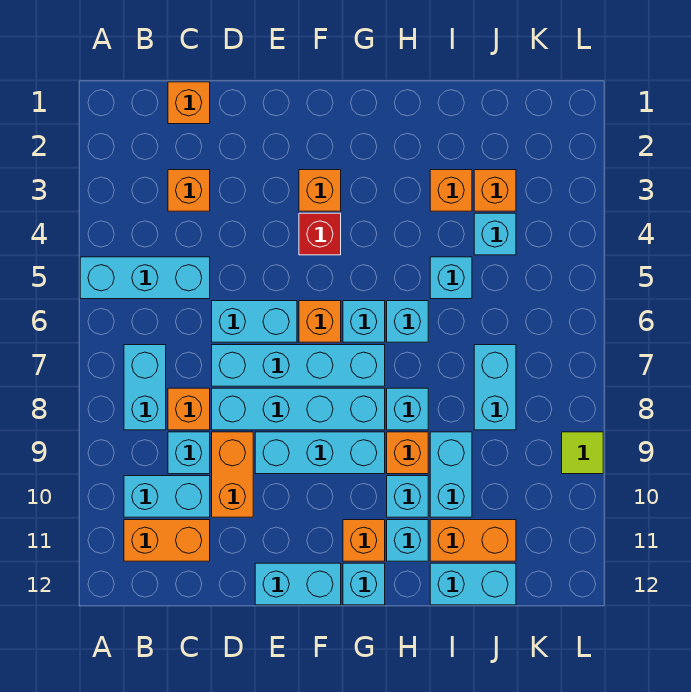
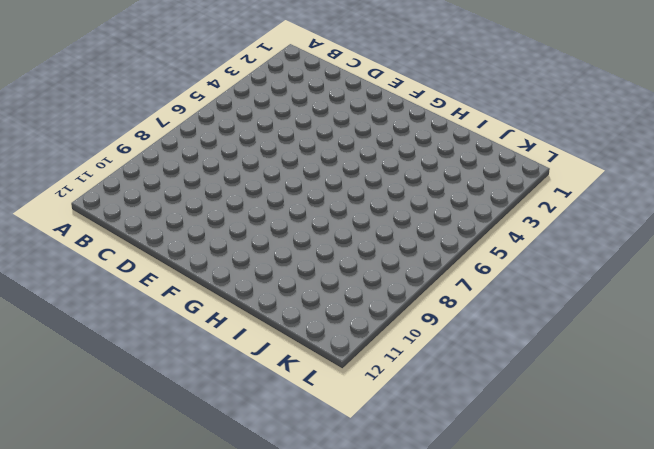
none -> cyan brick A5:C5 level 1
none -> cyan brick B7:B8 level 1
none -> cyan brick B10:C10 level 1
none -> orange brick B11:C11 level 1

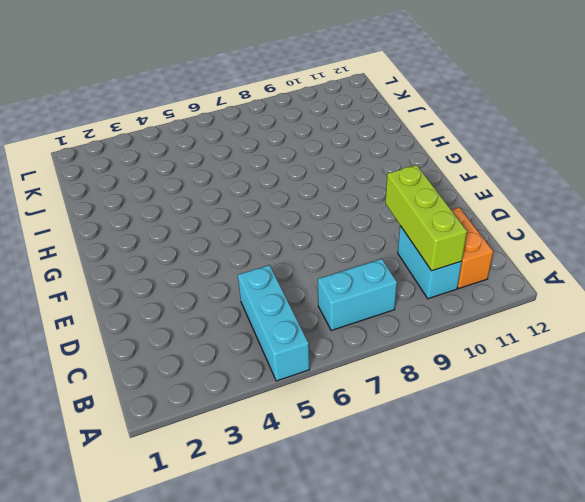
lime brick B10:D10 level 2 -> none
none -> orange brick C1 level 1
none -> orange brick C3 level 1
none -> orange brick C8 level 1
none -> cyan brick C9 level 1

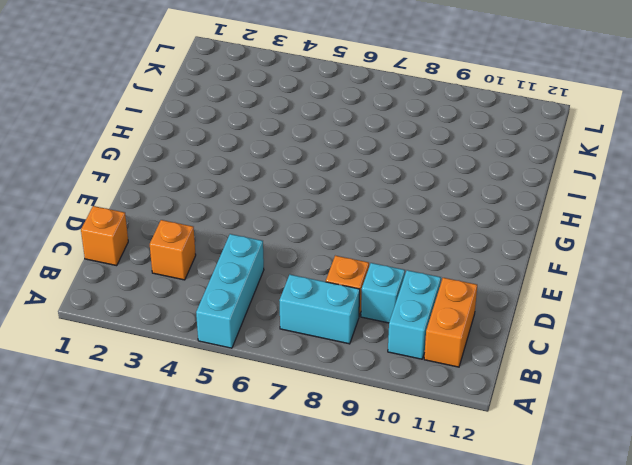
none -> cyan brick D6:E6 level 1
none -> cyan brick D7:G7 level 1
none -> cyan brick D8:G8 level 1
none -> orange brick D9:D10 level 1

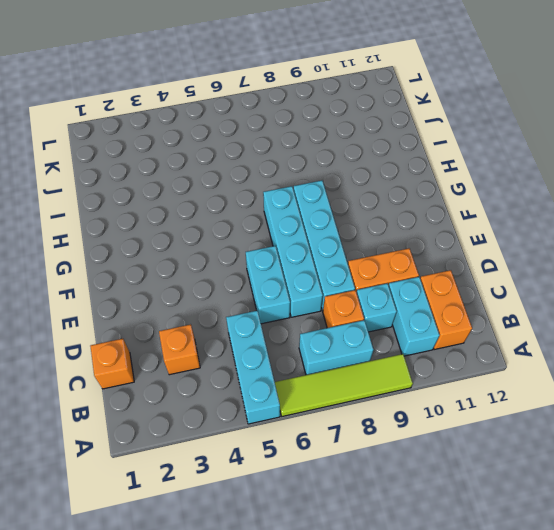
lime tile A6:A9 level 1 -> none
none -> cyan brick E9:G9 level 1
none -> cyan brick E12:F12 level 1
none -> orange brick F3 level 1
none -> red brick F4 level 1

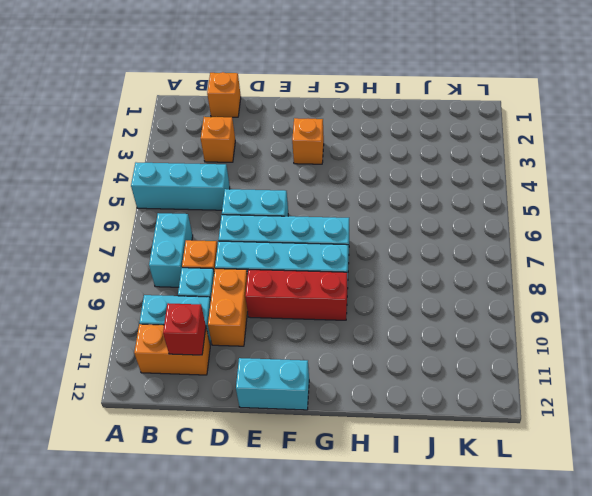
red brick C11 level 2 -> red brick F4 level 1
red brick E9:G9 level 1 -> cyan brick E9:G9 level 1
none -> orange brick F6 level 1
none -> cyan brick G6 level 1
none -> orange brick G11 level 1
none -> cyan brick G12 level 1

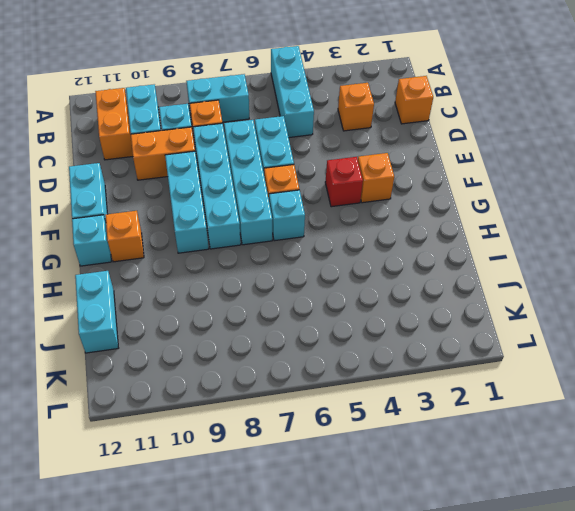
none -> cyan brick H6 level 1
none -> cyan brick H8 level 1
none -> orange brick H9 level 1
none -> cyan brick H10 level 1

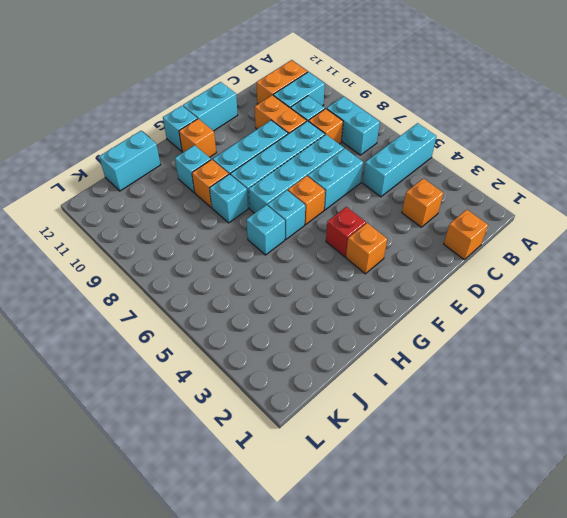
none -> cyan brick H11 level 1
none -> orange brick I3 level 1
none -> cyan brick I5 level 1
none -> cyan brick I9:I10 level 1

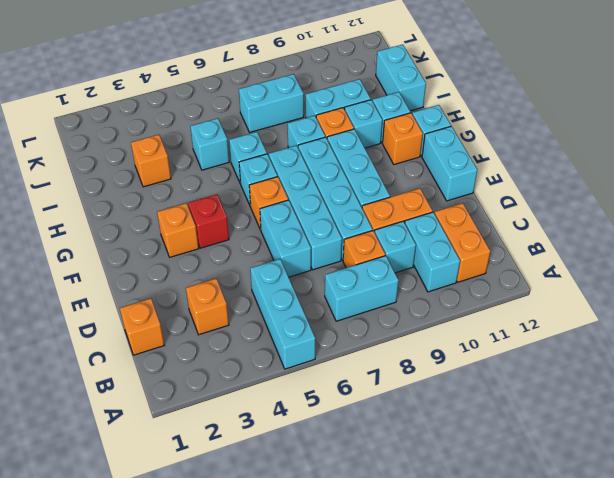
none -> orange brick I11:J11 level 1
none -> orange brick J3 level 1
none -> cyan brick J4 level 1
none -> lime tile L9 level 1

